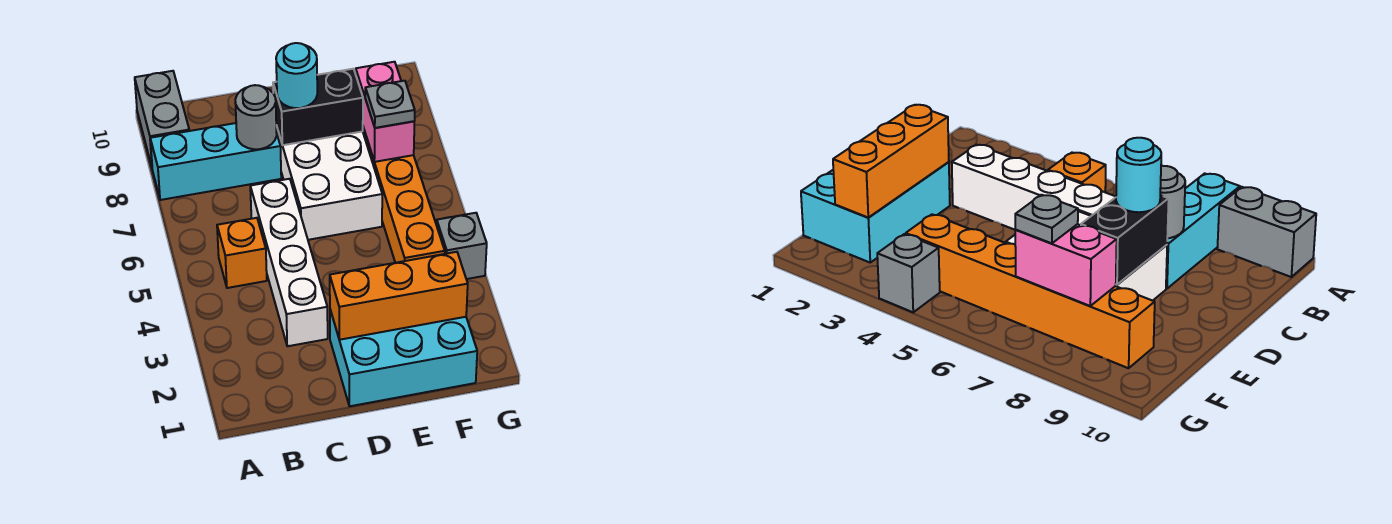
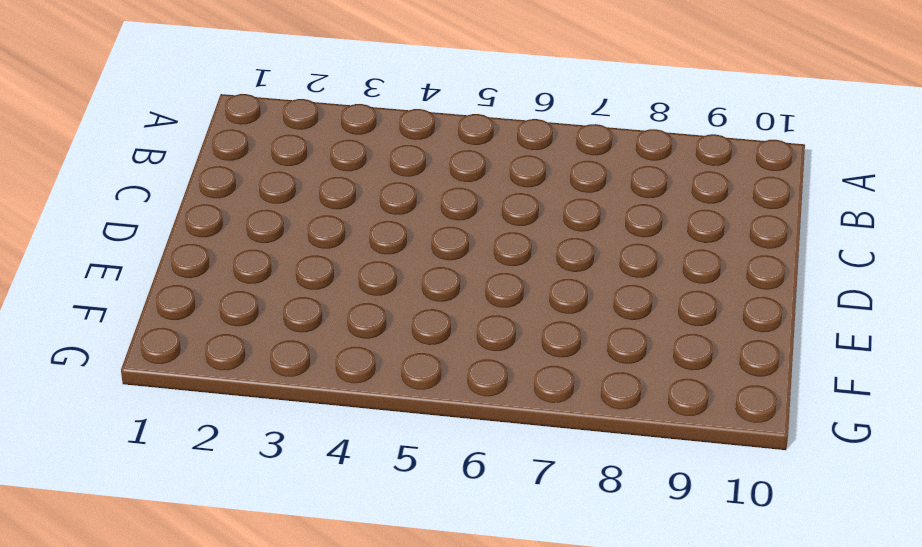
none -> cyan brick A8:C8 level 1
none -> grey brick A9:A10 level 1
none -> orange brick B5 level 1

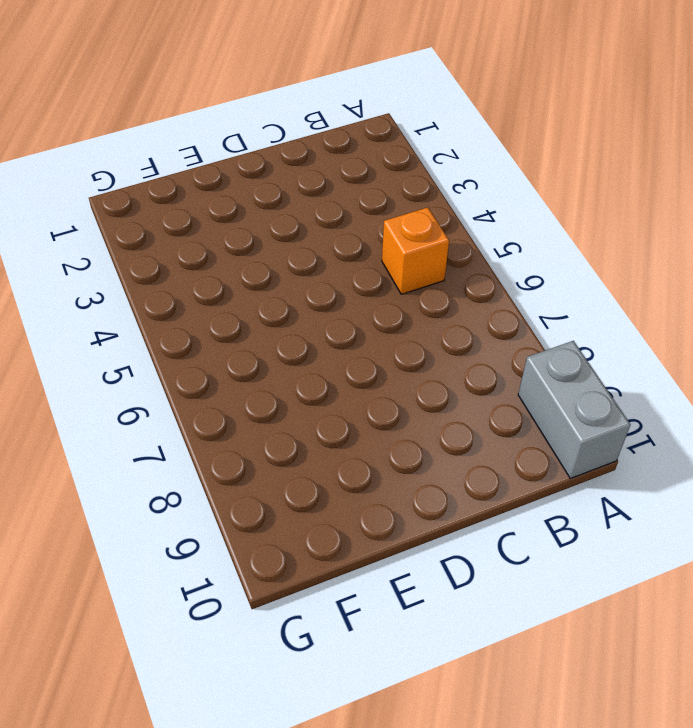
none -> cyan brick A8:C8 level 1
none -> white brick C3:C6 level 1
none -> cyan brick D1:F2 level 1

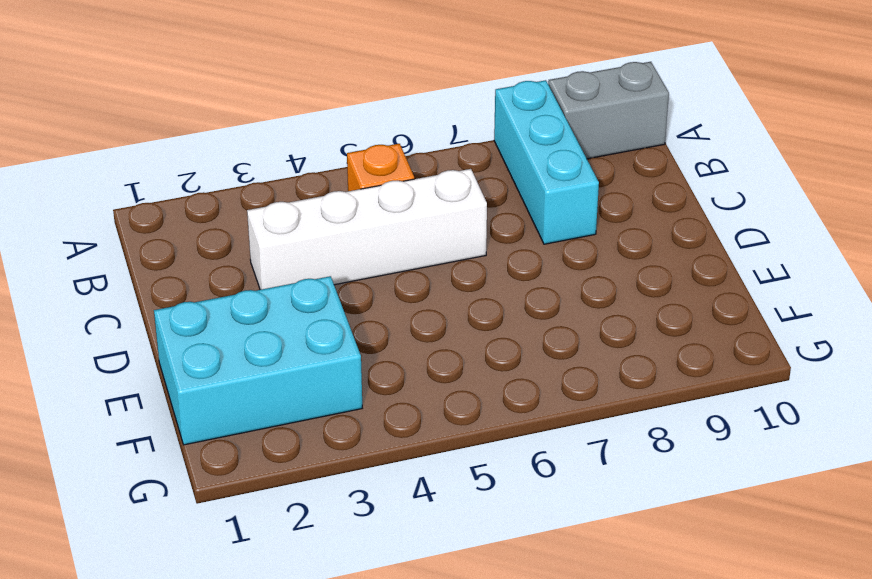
cyan brick E1:F3 level 1 -> cyan brick D1:F2 level 1
none -> white brick D6:E8 level 1
none -> orange brick F4:F9 level 1
none -> grey brick G4 level 1

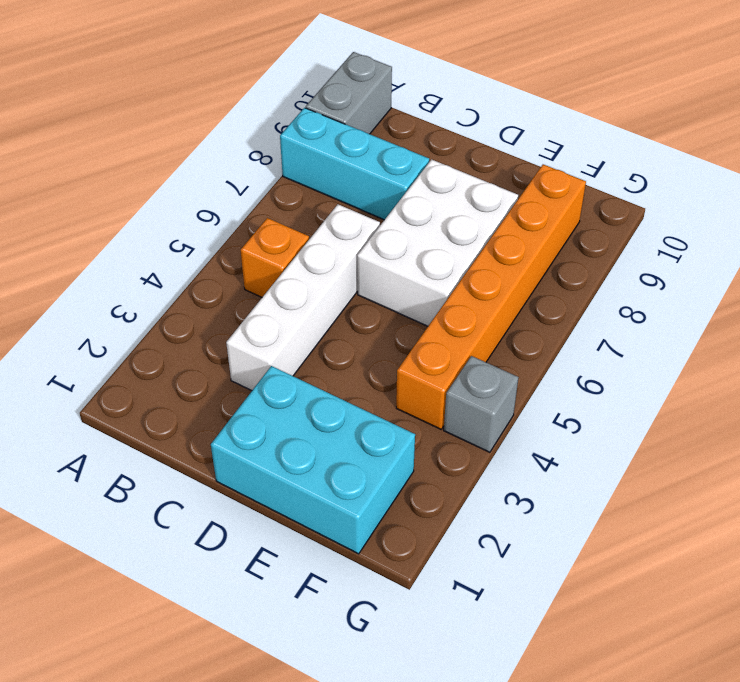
none -> grey round brick C8 level 2
none -> orange brick D2:F2 level 2
none -> black brick D8:E8 level 2

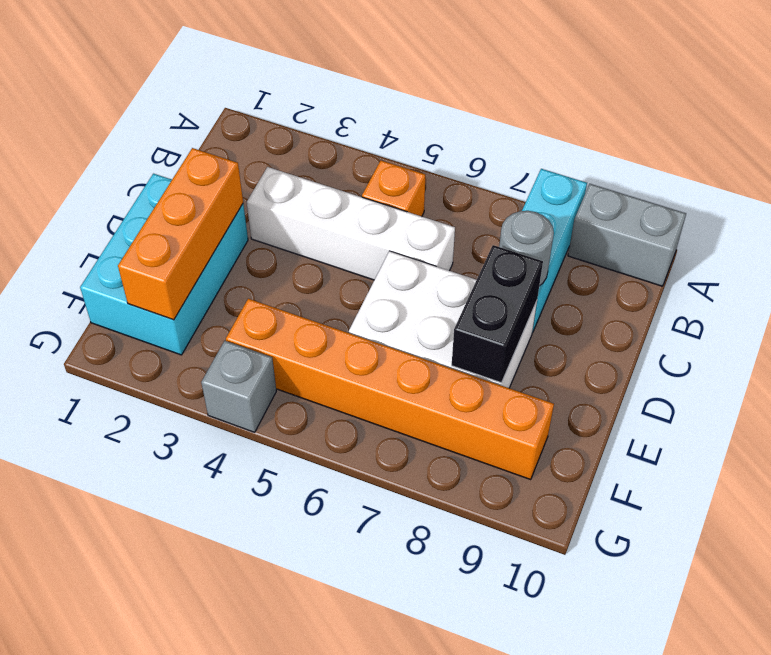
none -> pink brick F7:F8 level 2
none -> cyan round brick D8 level 3
none -> grey plate F7 level 3

